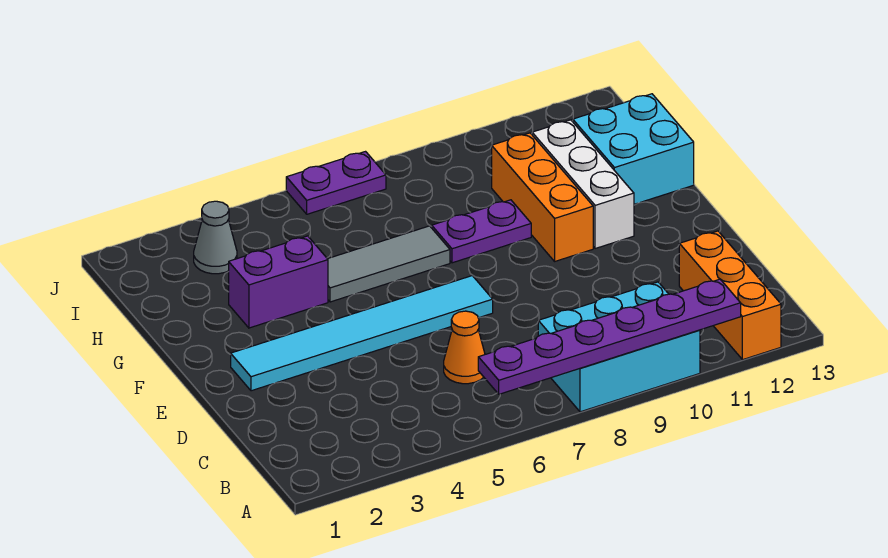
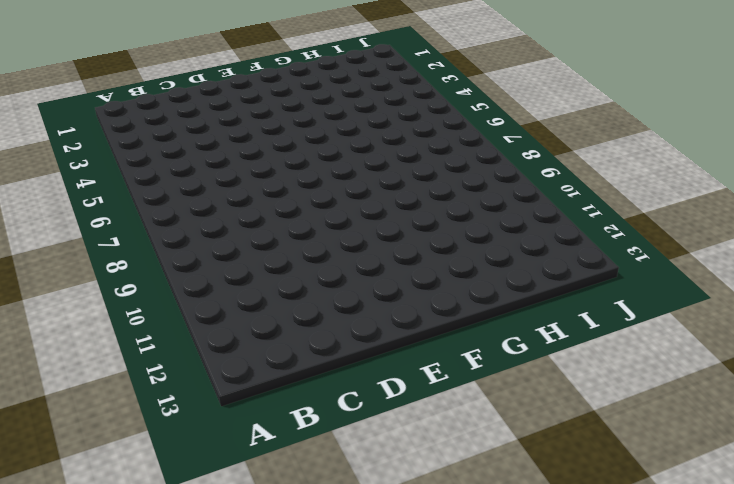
none -> cyan brick A8:B10 level 1
none -> orange brick A12:C12 level 1
none -> orange cone C6 level 1

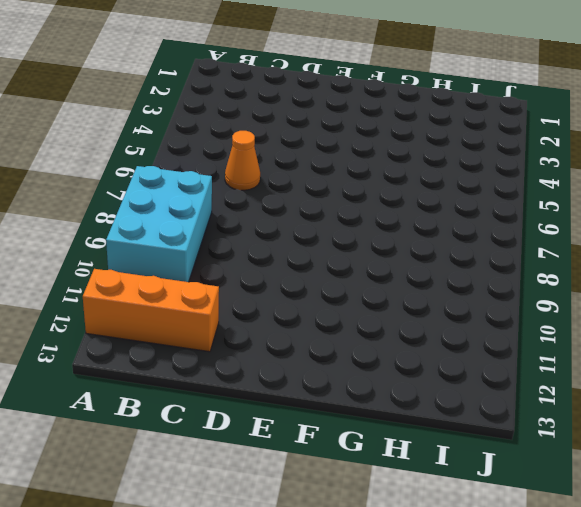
none -> cyan tile E2:E7 level 1
none -> orange brick F10:H10 level 1
none -> white brick F11:H11 level 1

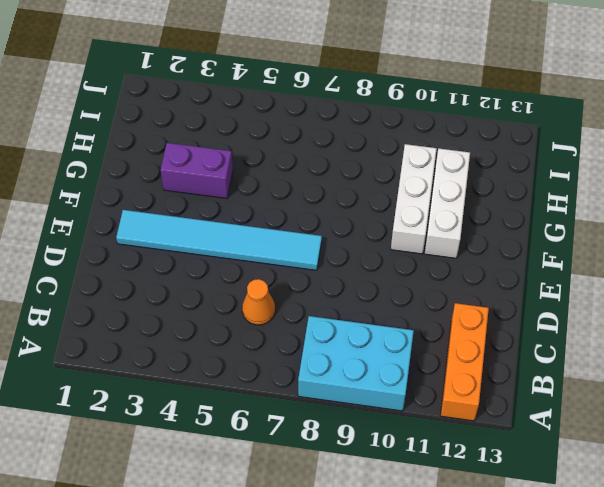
white brick F10:H10 level 1 -> orange brick F10:H10 level 1
none -> grey tile G5:G7 level 1
none -> purple plate G8:G9 level 1
none -> cyan brick G12:H13 level 1

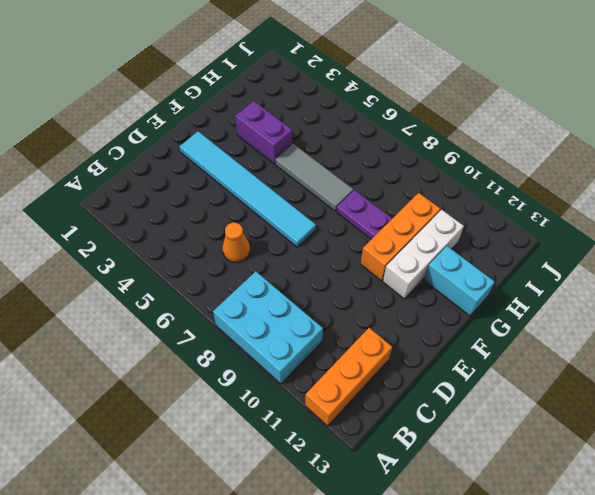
cyan brick G12:G13 level 1 -> cyan brick G12:H13 level 1
none -> grey cone I3 level 1
none -> purple plate J6:J7 level 1
none -> purple plate A6:A11 level 2

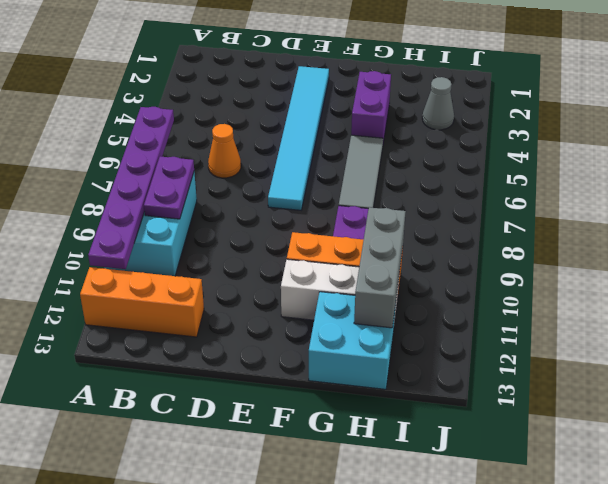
purple plate B8:B9 level 2 -> purple plate J6:J7 level 1
grey brick H10:H12 level 2 -> none

